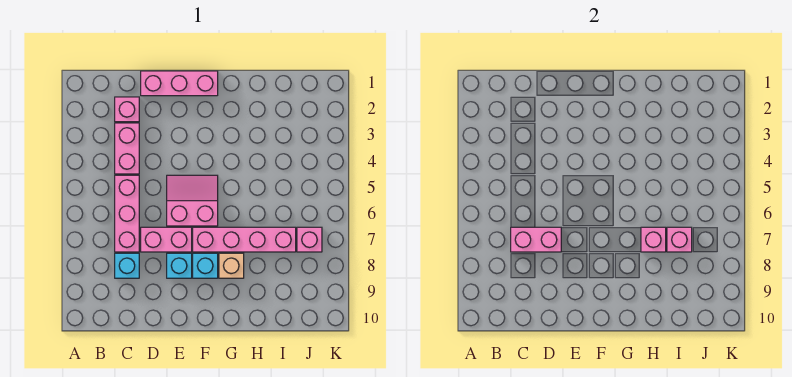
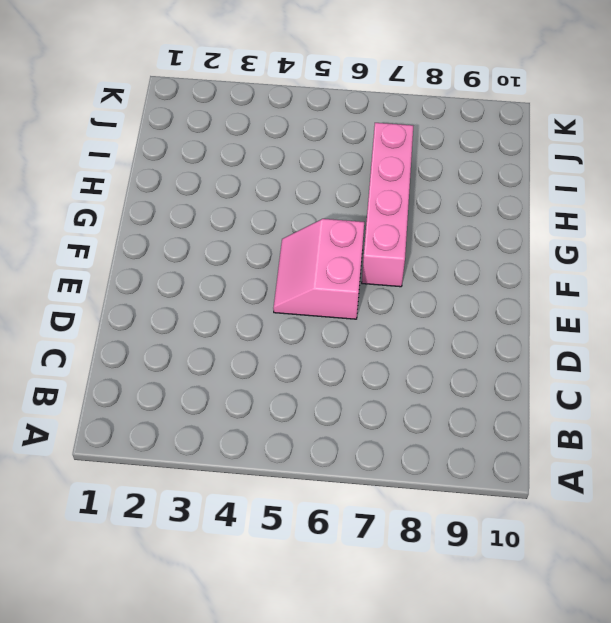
none -> pink brick C2 level 1
none -> pink brick C3:C4 level 1
none -> pink brick C5:C7 level 1

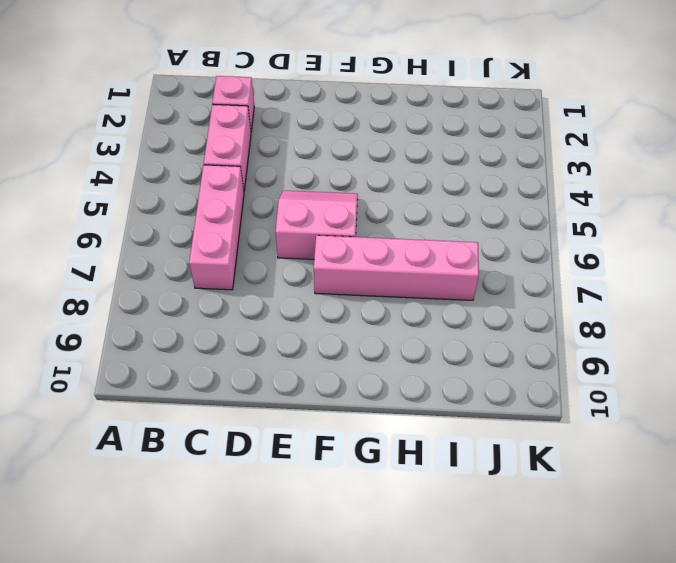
none -> cyan brick C8 level 1
none -> pink brick D1:F1 level 1
none -> pink brick D7:E7 level 1

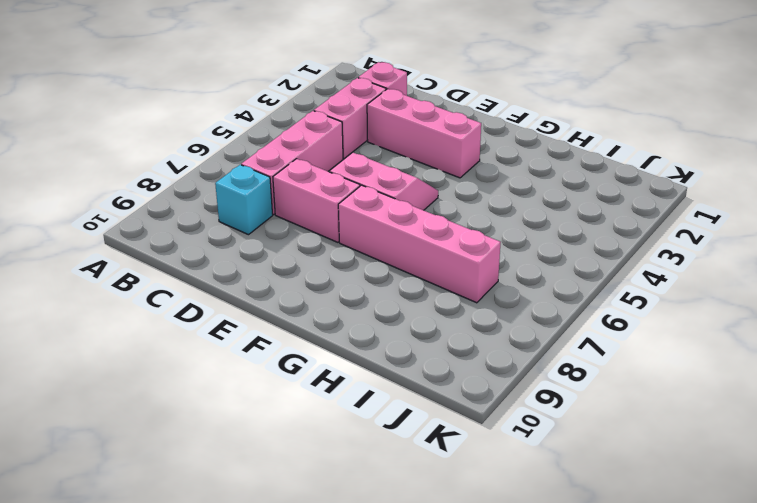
pink brick D3:F3 level 1 -> pink brick D1:F1 level 1
none -> cyan brick E8 level 1
none -> cyan brick F8 level 1
none -> tan brick G8 level 1

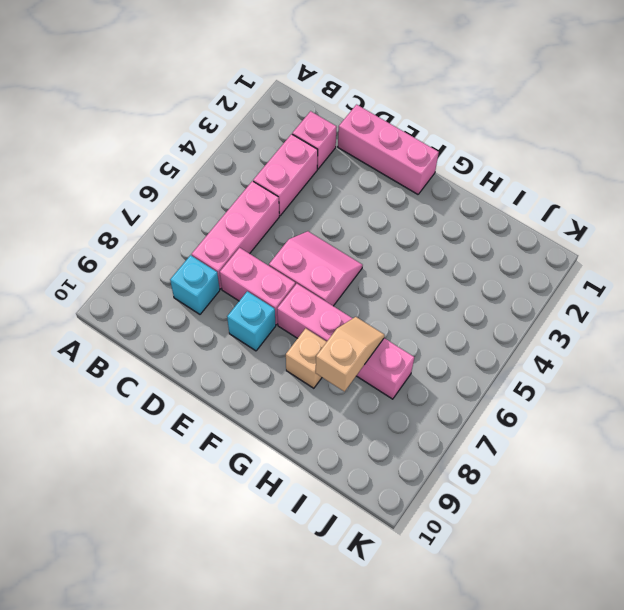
tan slope H7:H8 level 2 top 8 -> pink brick H7 level 2
none -> cyan brick F8 level 1
none -> pink brick J7 level 1
none -> pink brick C7:D7 level 2

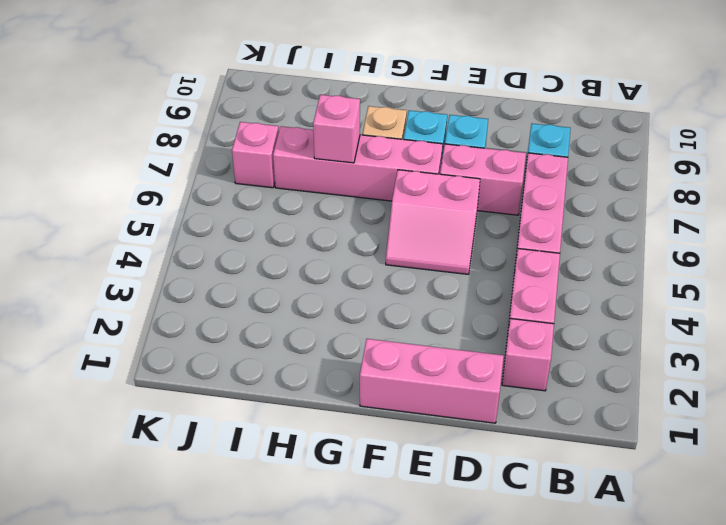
none -> pink brick C7:D7 level 2
none -> pink brick I7 level 2

